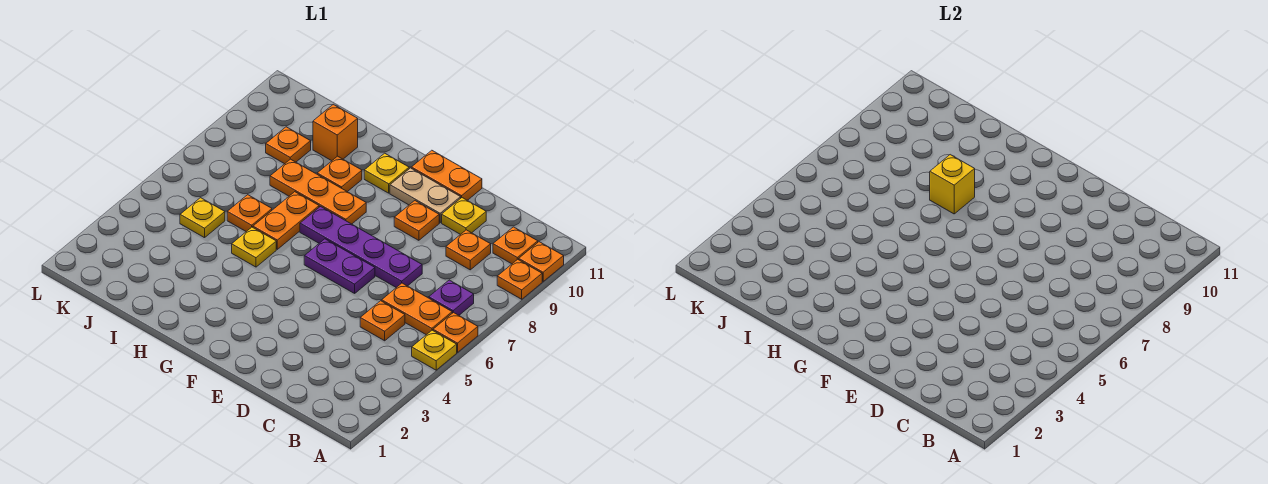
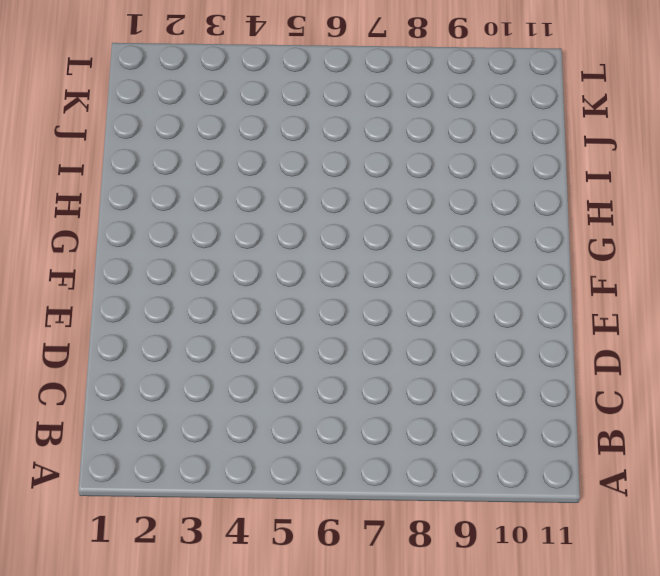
none -> yellow plate A5 level 1
none -> orange plate A6 level 1
none -> orange plate A9 level 1

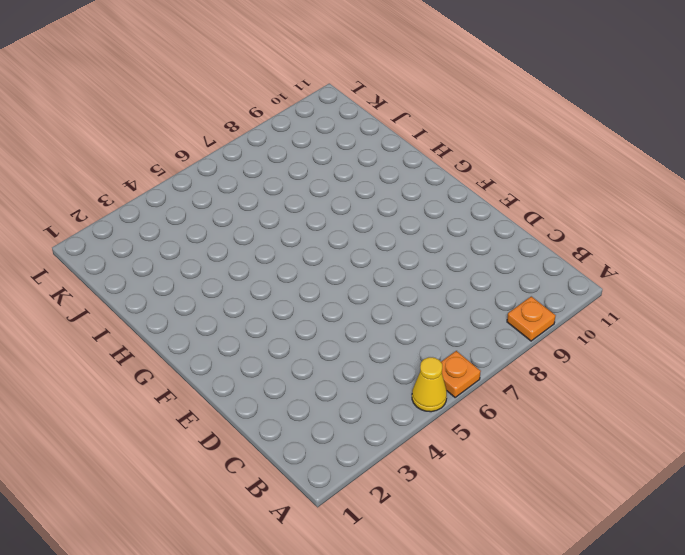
yellow cone A5 level 1 -> yellow plate A5 level 1
none -> orange plate A10 level 1
none -> orange plate B6:C6 level 1
none -> purple plate B7 level 1

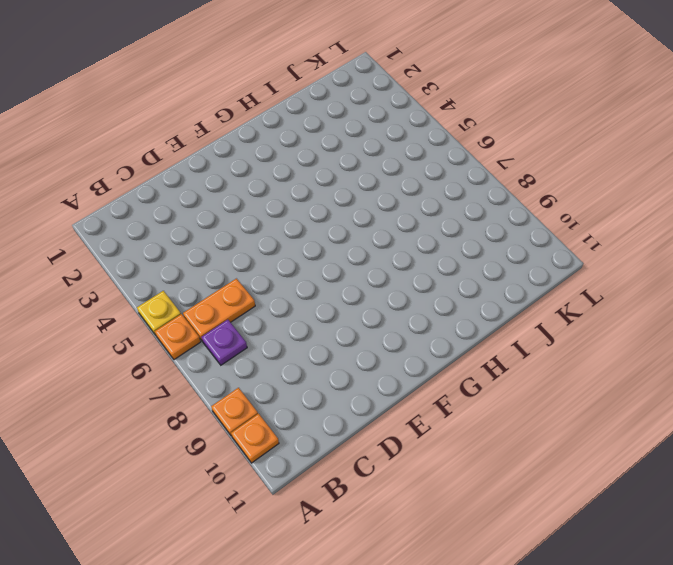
none -> orange plate B10 level 1
none -> orange plate C5 level 1
none -> orange plate C9 level 1

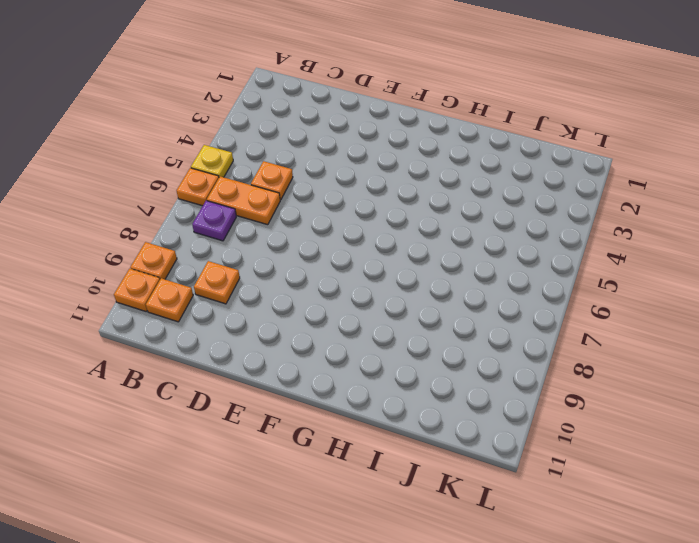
none -> purple plate D7:G7 level 1
none -> yellow plate D10 level 1
none -> purple plate E6:F6 level 1

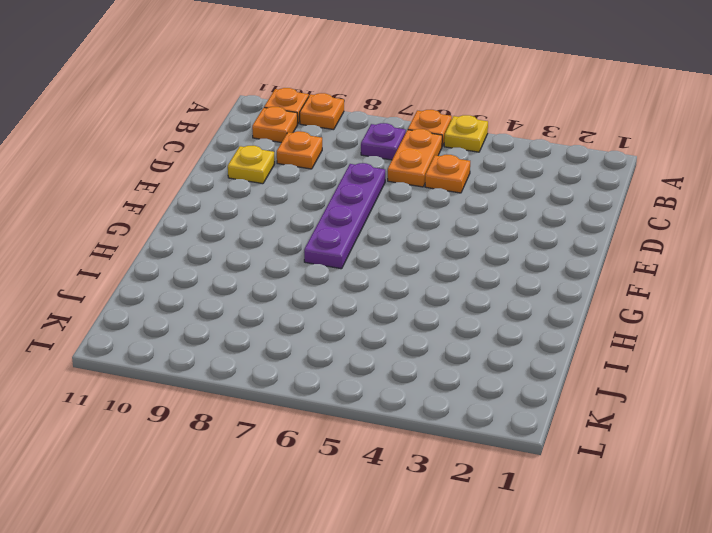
none -> purple plate E6:F6 level 1
none -> orange plate E9 level 1
none -> tan plate E10:F10 level 1

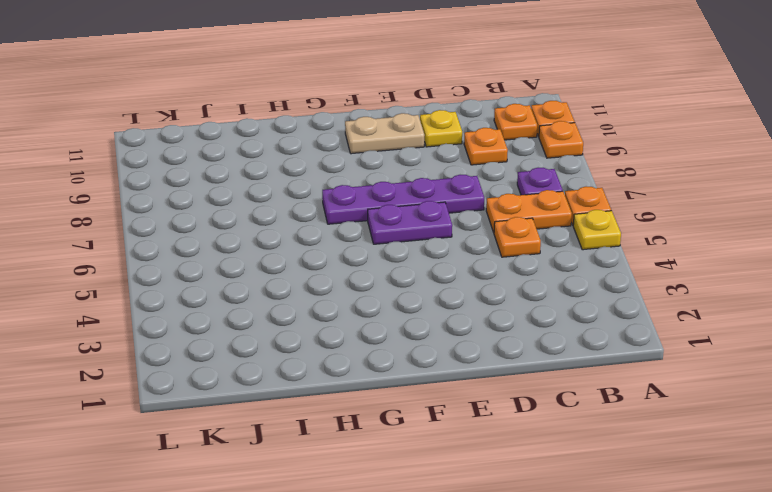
none -> orange plate E9 level 1
none -> orange plate E11:F11 level 1
none -> orange plate G8:I8 level 1

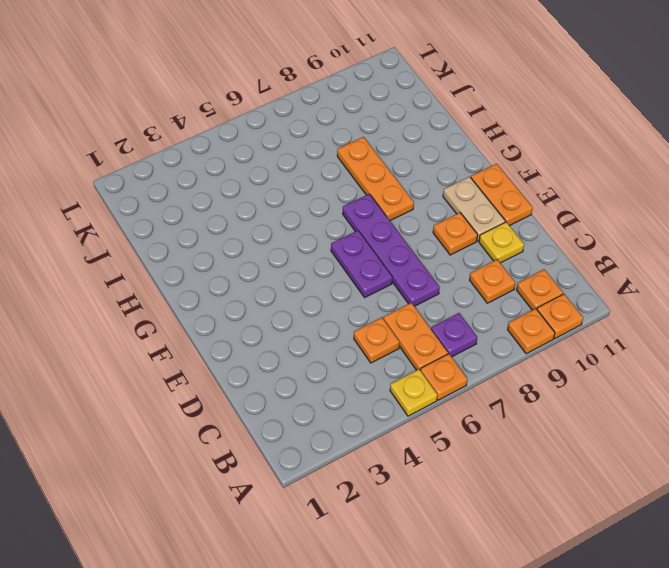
none -> yellow plate G10 level 1
none -> yellow plate H5 level 1
none -> orange plate H6:H7 level 1

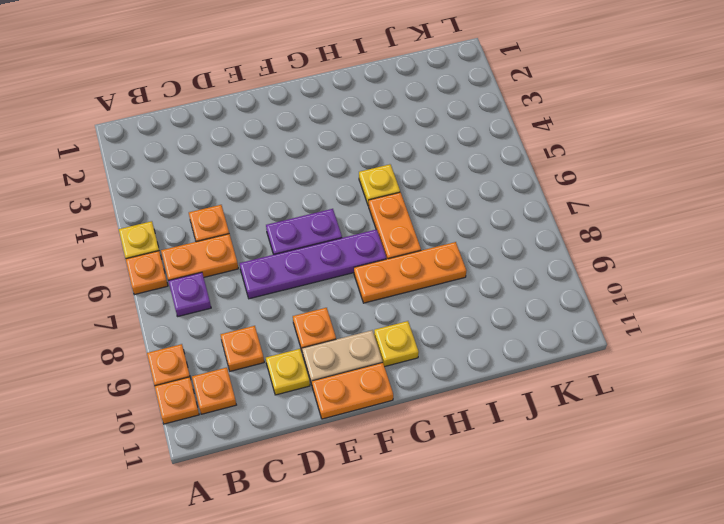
none -> orange plate H9 level 1
none -> orange plate I6 level 1
none -> orange brick I10 level 1

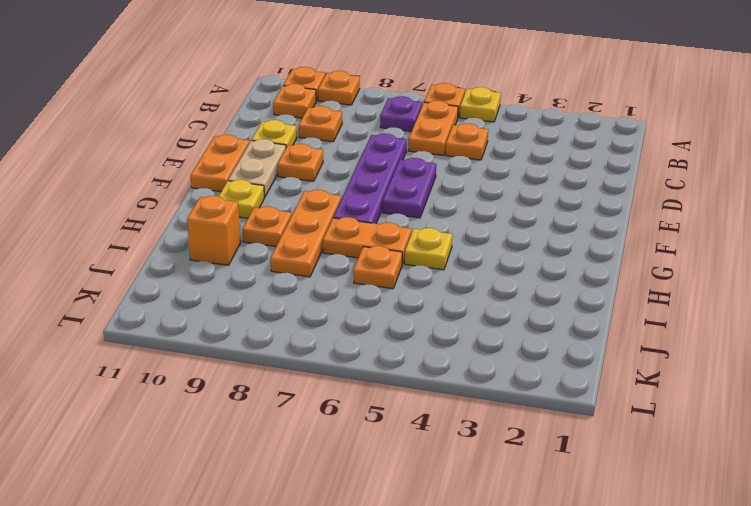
none -> yellow plate J5 level 1
none -> orange plate J9 level 1
none -> yellow brick H8 level 2

